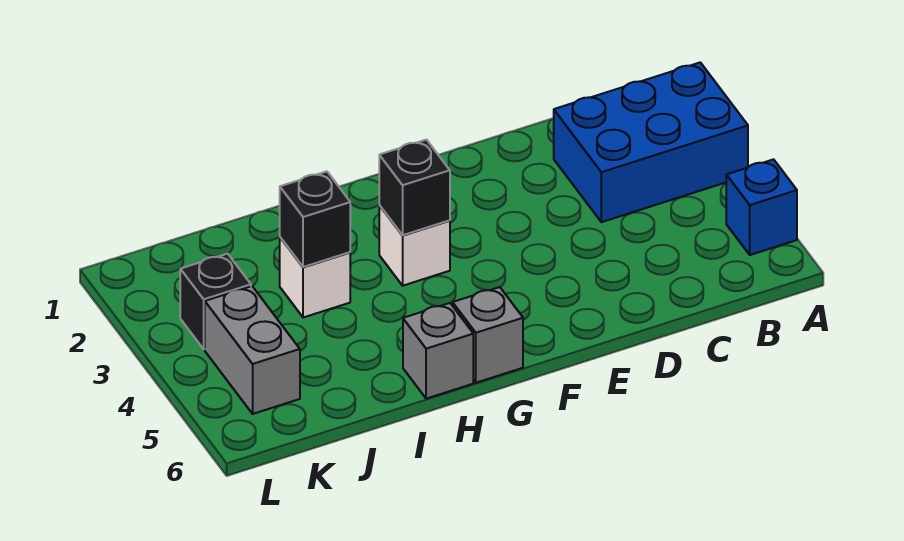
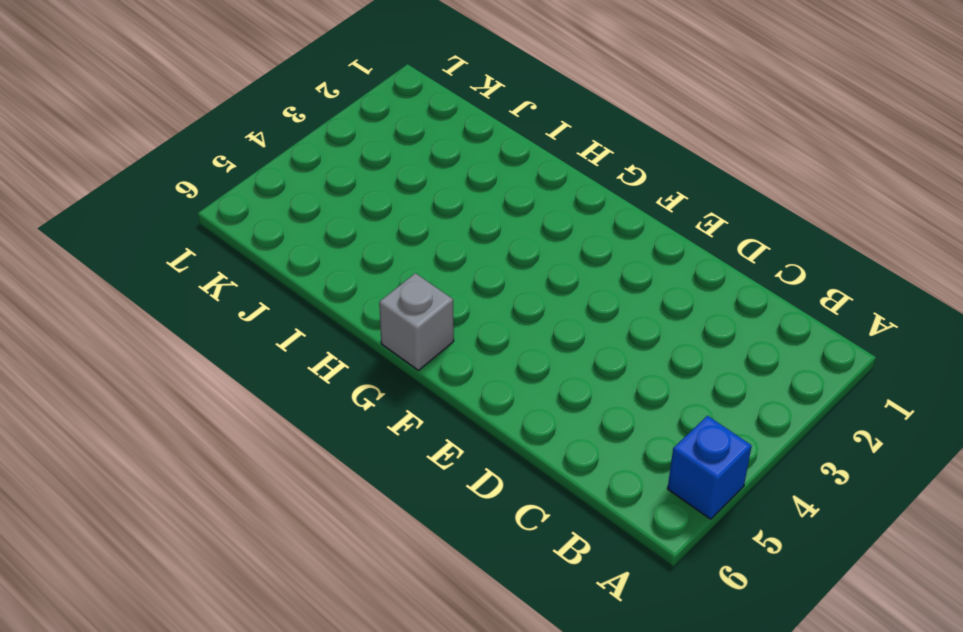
none -> blue brick A2:C3 level 1
none -> white brick G3 level 1

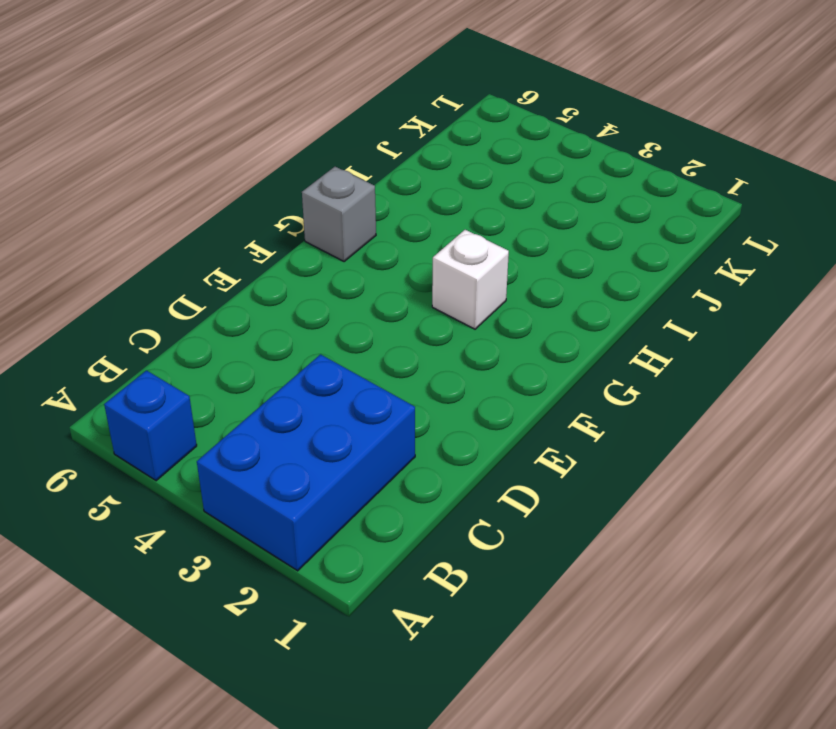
none -> grey brick H6 level 1
none -> white brick I3 level 1

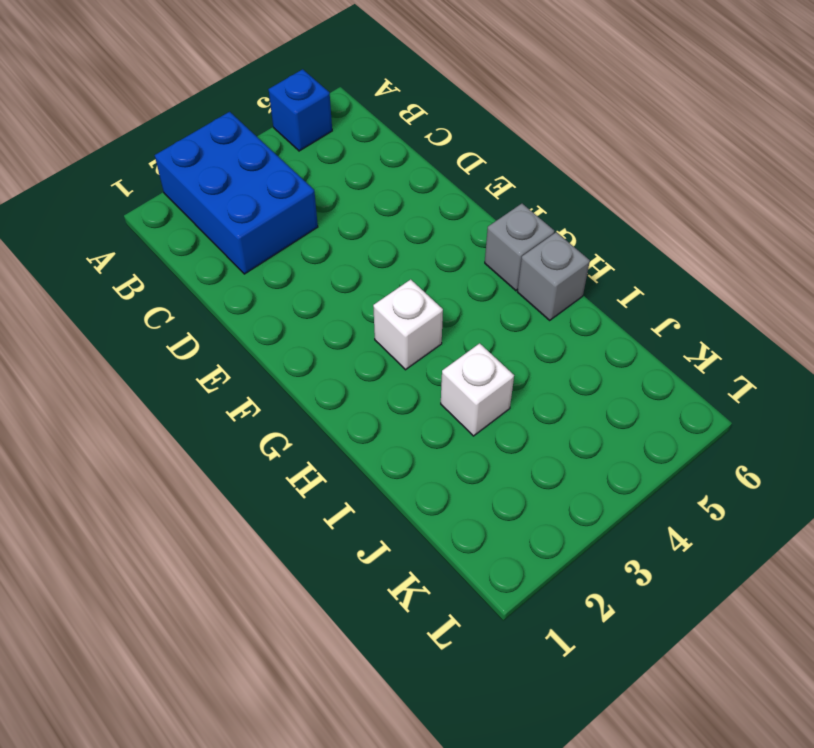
none -> black brick K3 level 1
none -> grey brick K4:K5 level 1

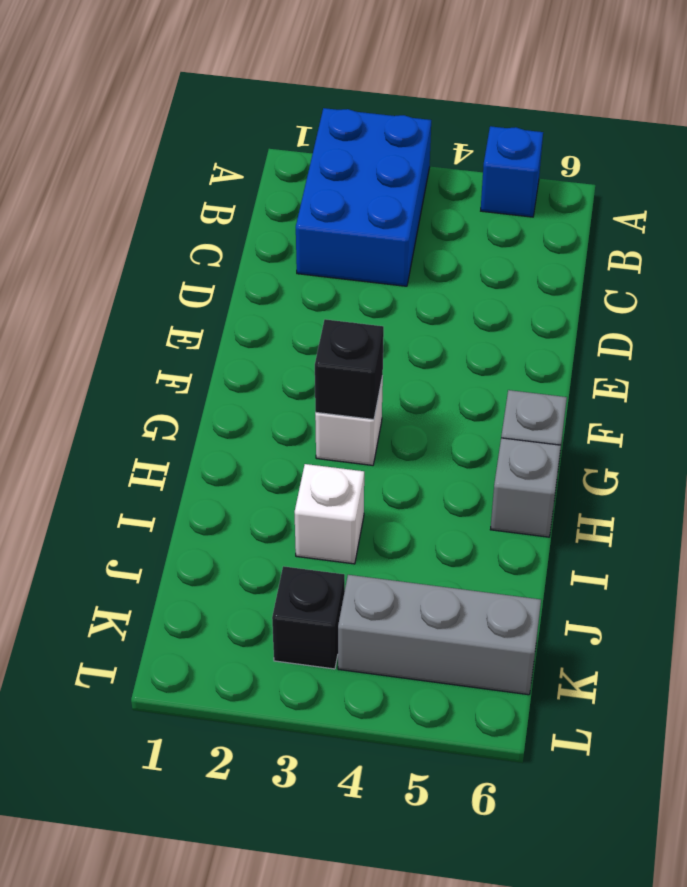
grey brick K4:K6 level 1 -> grey brick K4:K5 level 1
none -> black brick I3 level 2

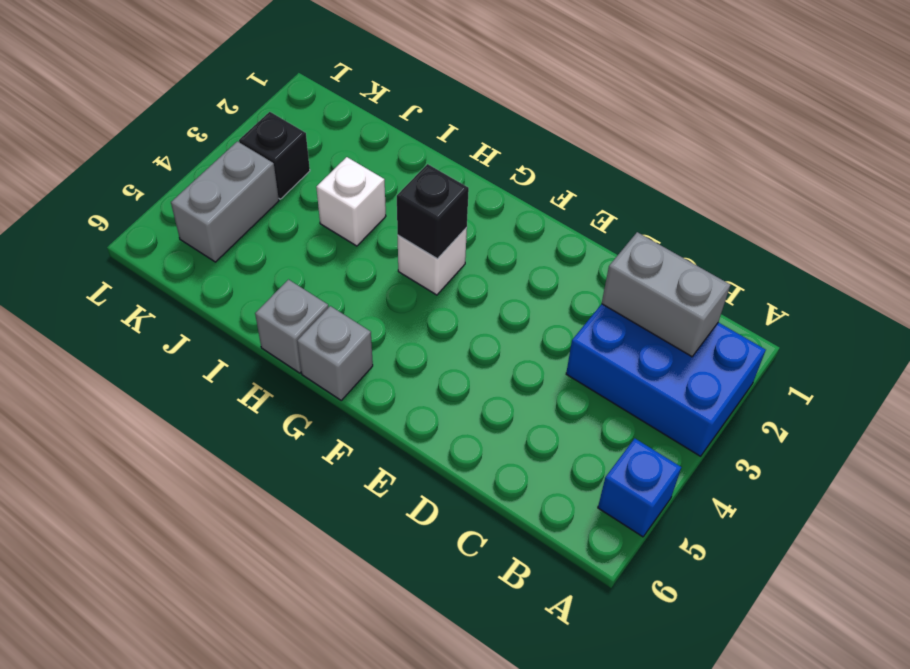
grey brick B2:C2 level 2 -> none
none -> black brick I3 level 2

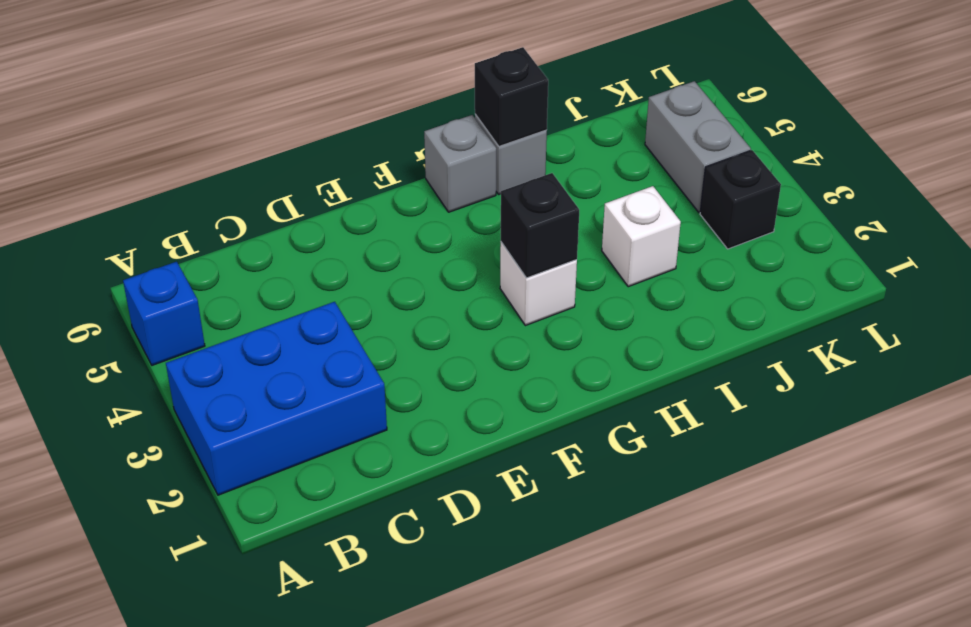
black brick H6 level 2 -> black brick I3 level 2

